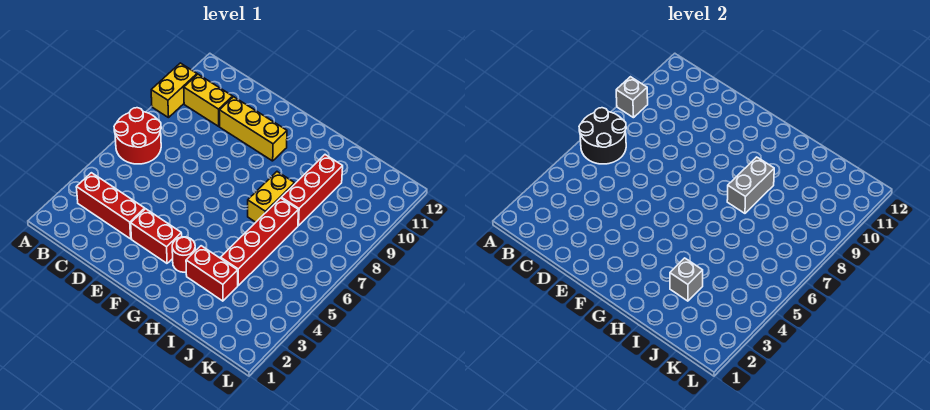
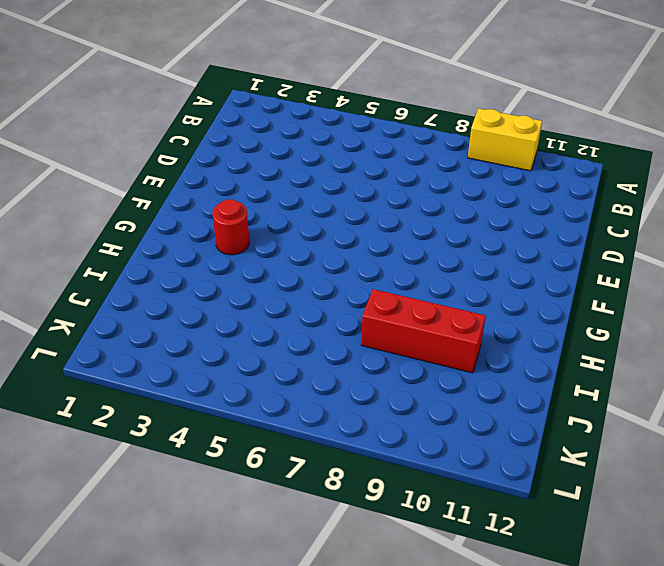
none -> red round brick A6:B7 level 1
none -> red brick B3:D3 level 1
none -> yellow brick B10:C10 level 1

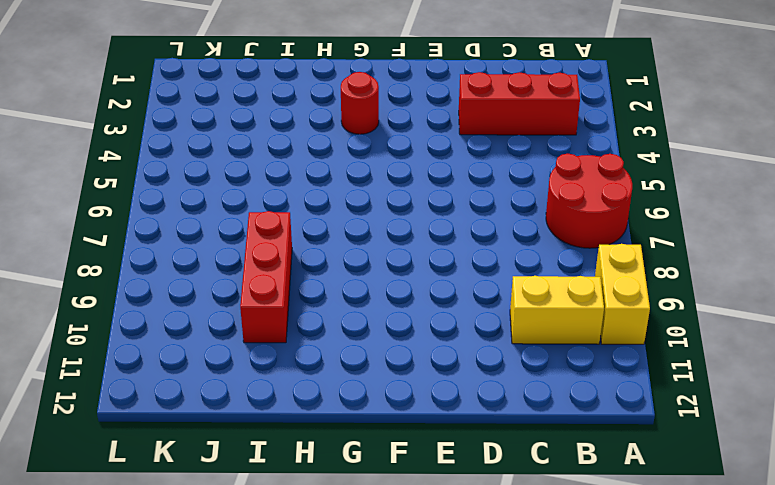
none -> yellow brick D10:F10 level 1
none -> red brick E3:F3 level 1
none -> red brick H3:I3 level 1

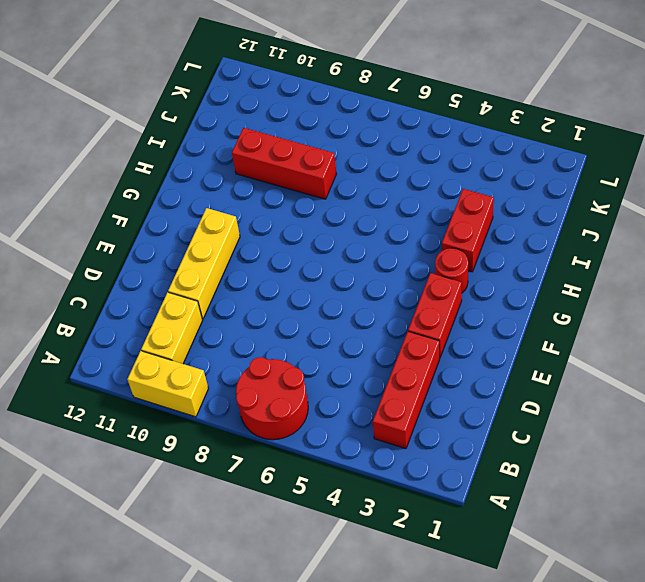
none -> yellow brick H7:H8 level 1
none -> red brick I4:I7 level 1
none -> black round brick A6:B7 level 2

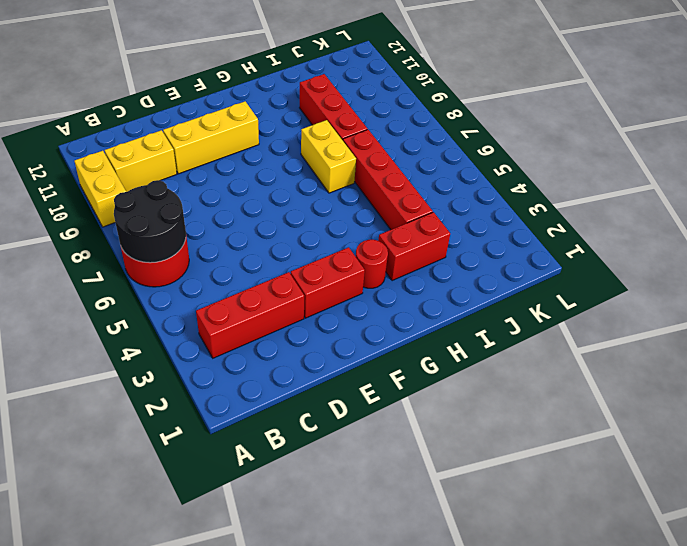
none -> grey brick A9 level 2
none -> grey brick H8:H9 level 2
none -> grey brick I3 level 2

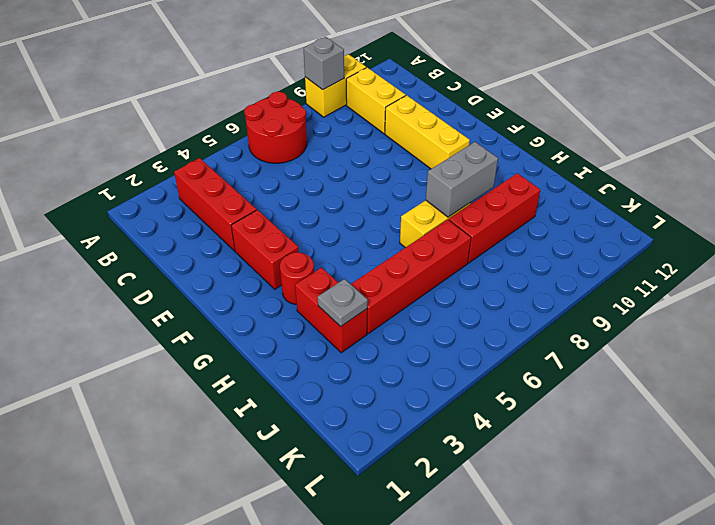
grey plate I3 level 2 -> grey brick I3 level 2
none -> black round brick A6:B7 level 2

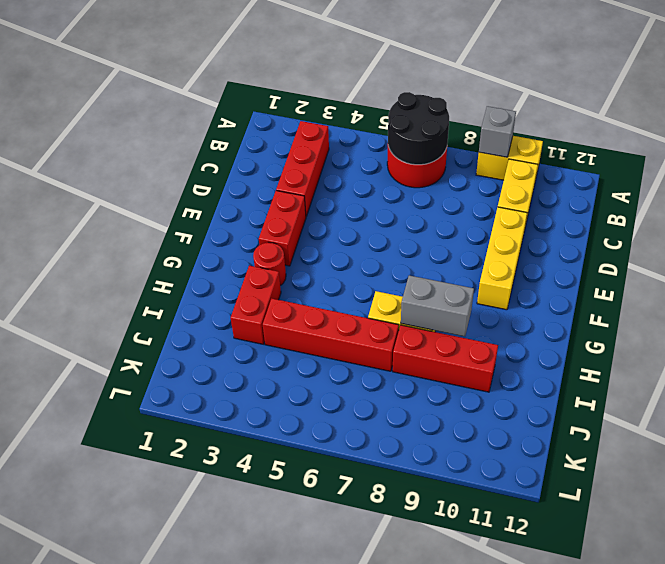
none -> grey brick I3 level 2

